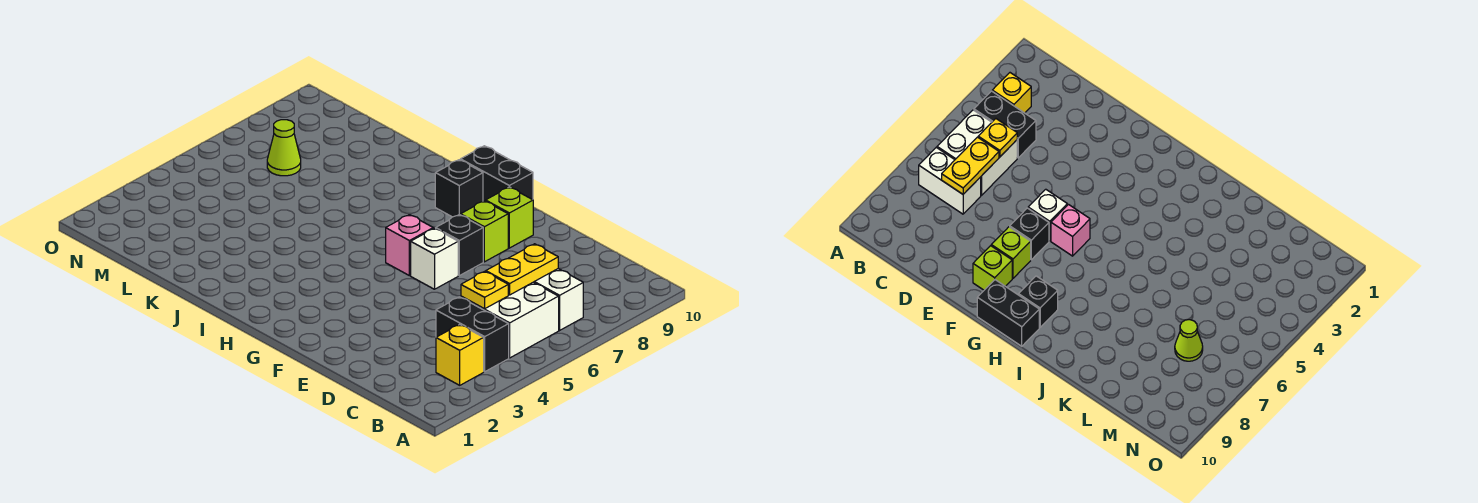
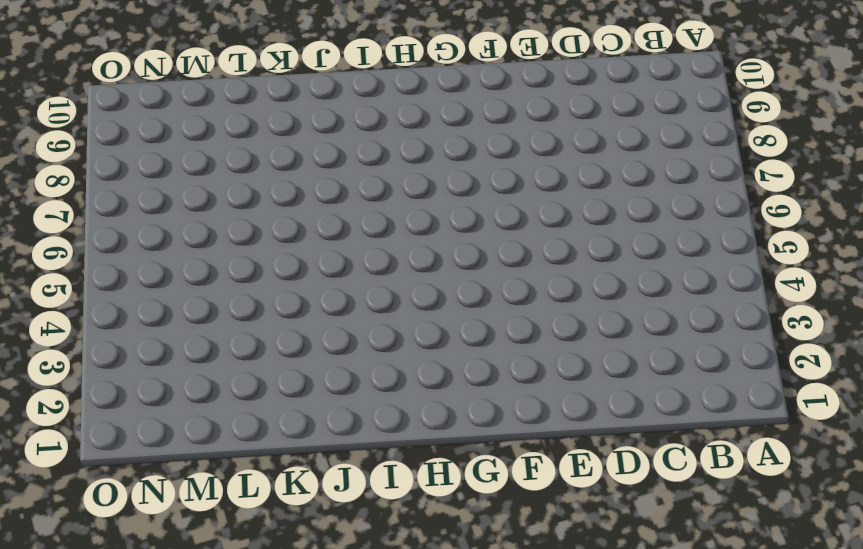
none -> yellow brick B3 level 1
none -> black brick B4:C4 level 1
none -> white brick B5:C6 level 1

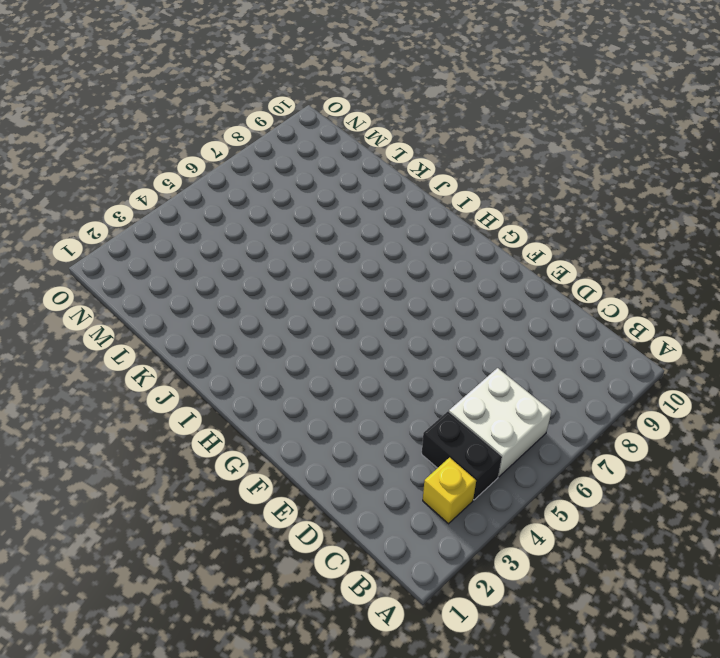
none -> white brick B7:C7 level 1
none -> white brick F6 level 1
none -> black brick F7 level 1

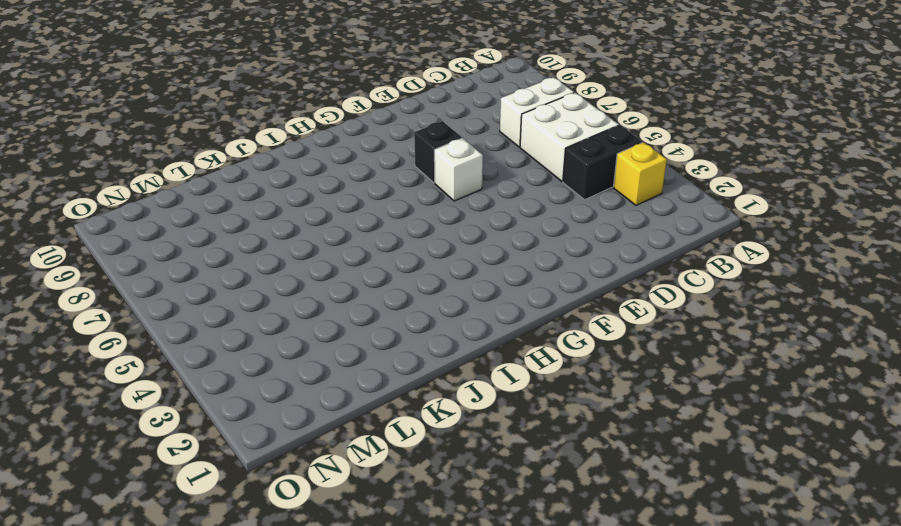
none -> lime brick F8 level 1
none -> lime brick F9 level 1
none -> pink brick G6 level 1

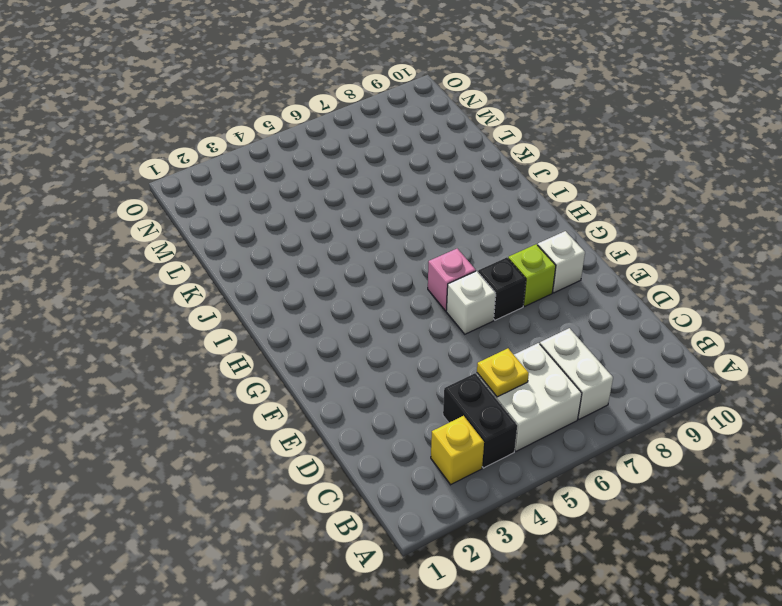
white brick F9 level 1 -> lime brick F9 level 1
none -> black brick G10:H10 level 1
none -> black brick H9 level 1
none -> lime cone M7 level 1

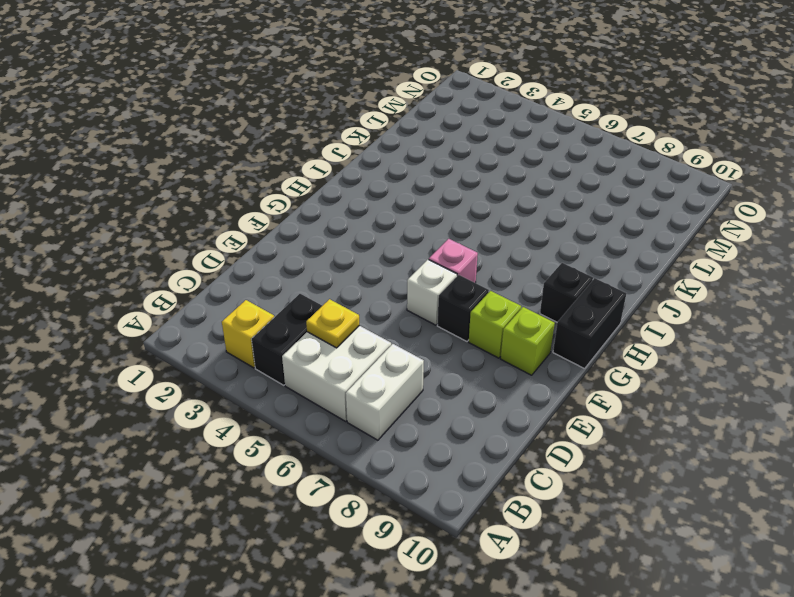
none -> lime cone M7 level 1
none -> yellow plate C6:C7 level 2

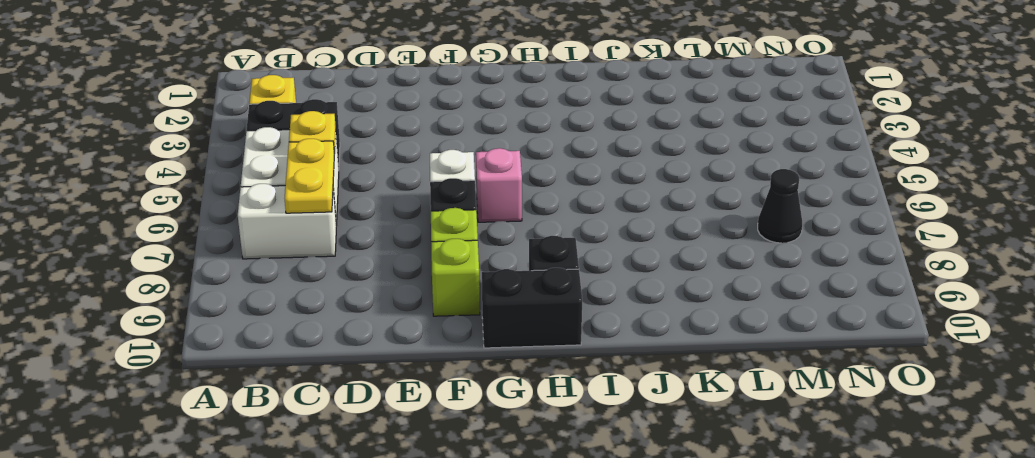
black cone M7 level 1 -> lime cone M7 level 1

